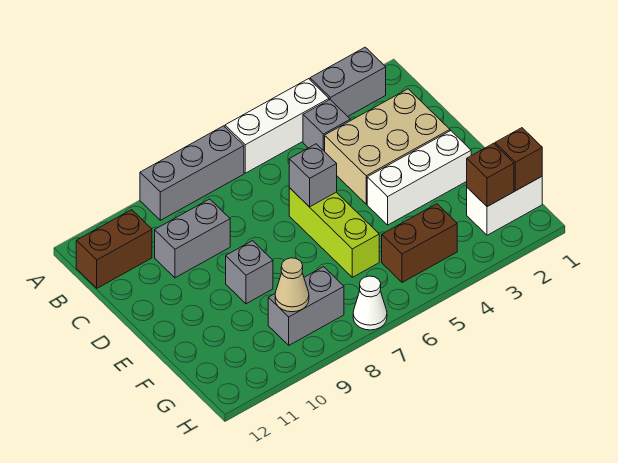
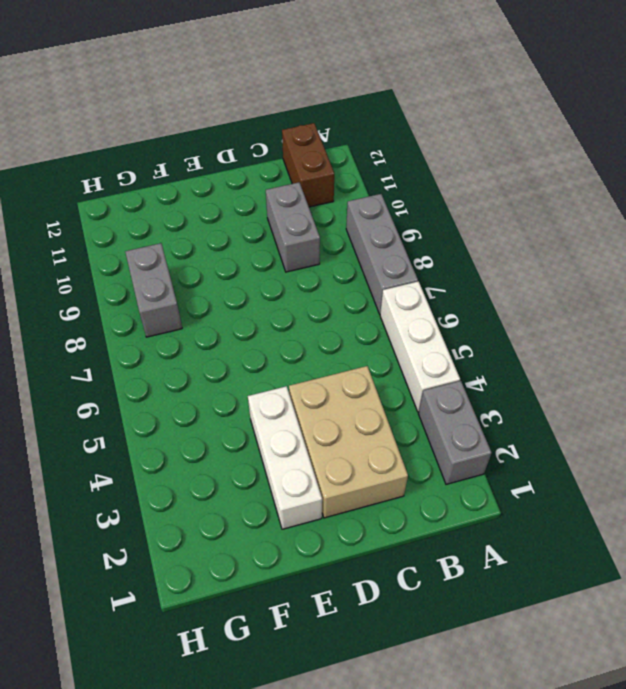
none -> grey brick B4 level 1
none -> lime brick D6:F6 level 1
none -> grey brick E9 level 1

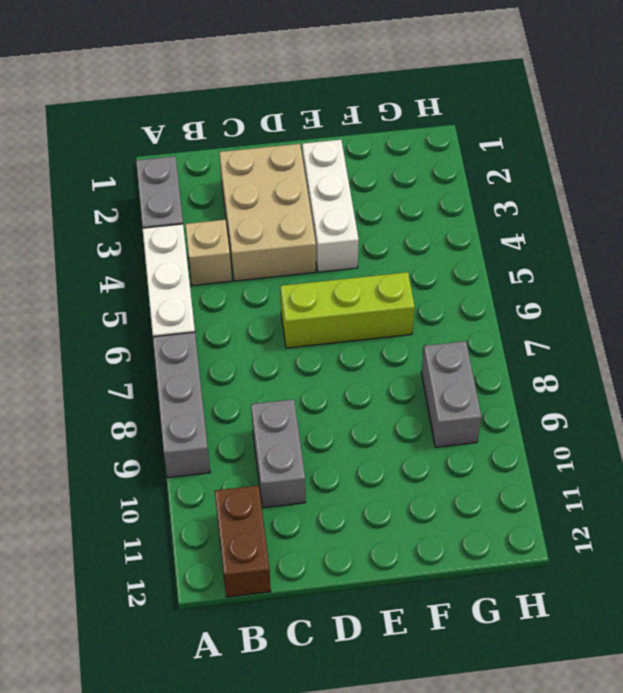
tan brick B4 level 1 -> grey brick B4 level 1
none -> grey brick E9 level 1
none -> white brick G1:G2 level 1
none -> brown brick G4:G5 level 1

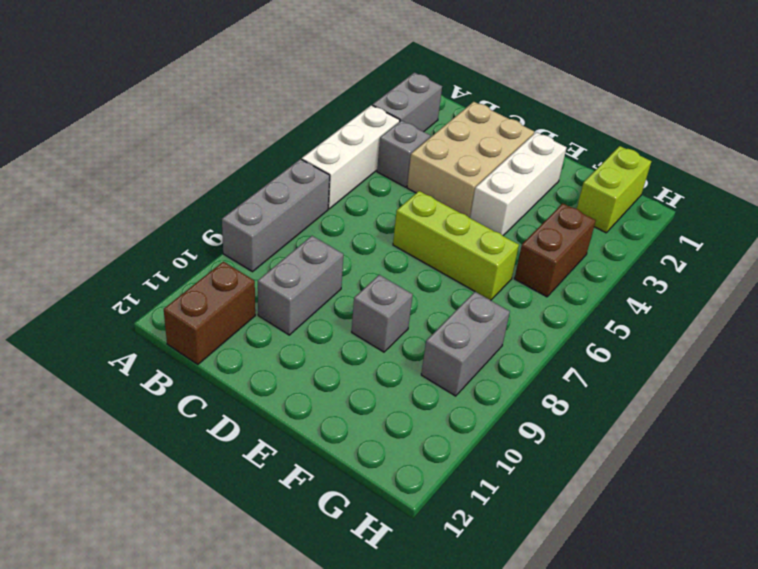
lime brick G1:G2 level 1 -> white brick G1:G2 level 1
none -> white cone H7 level 1
none -> grey brick D6 level 2
none -> brown brick G1 level 2

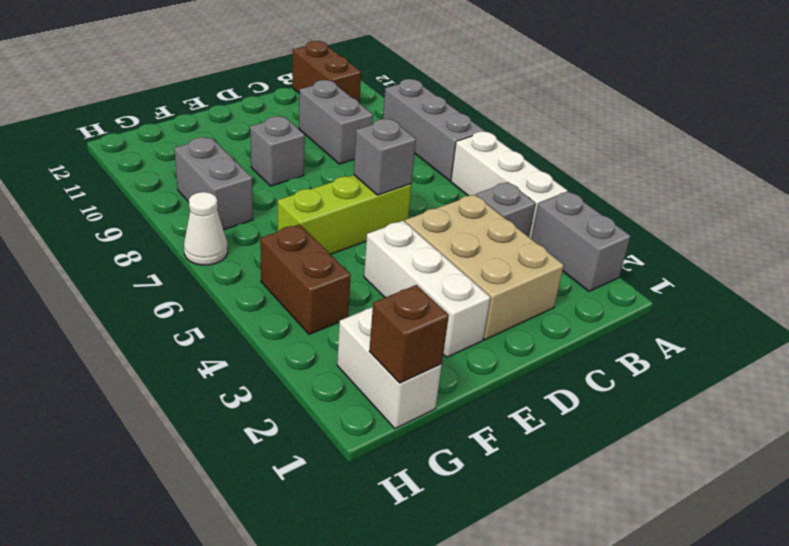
none -> brown brick G2 level 2
none -> tan cone G9 level 2

